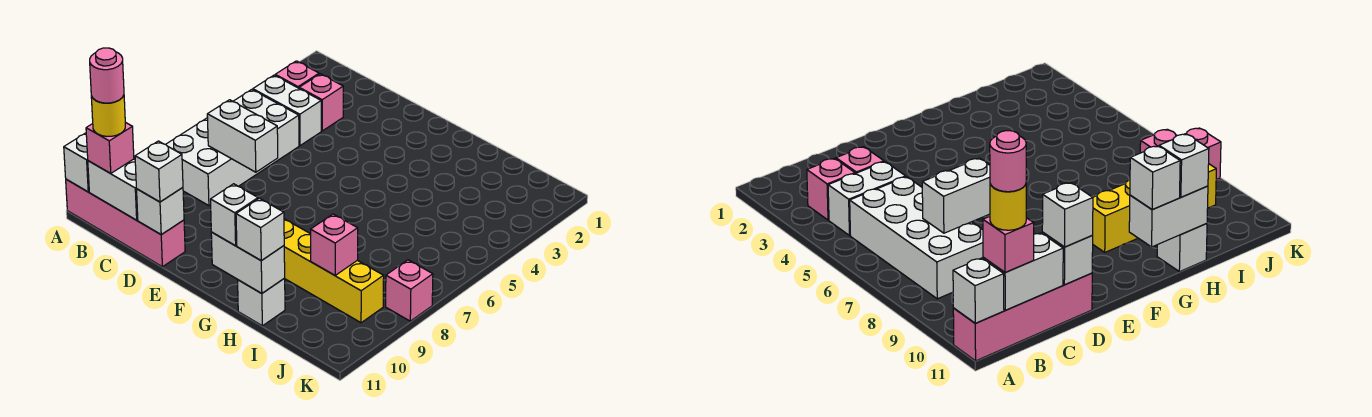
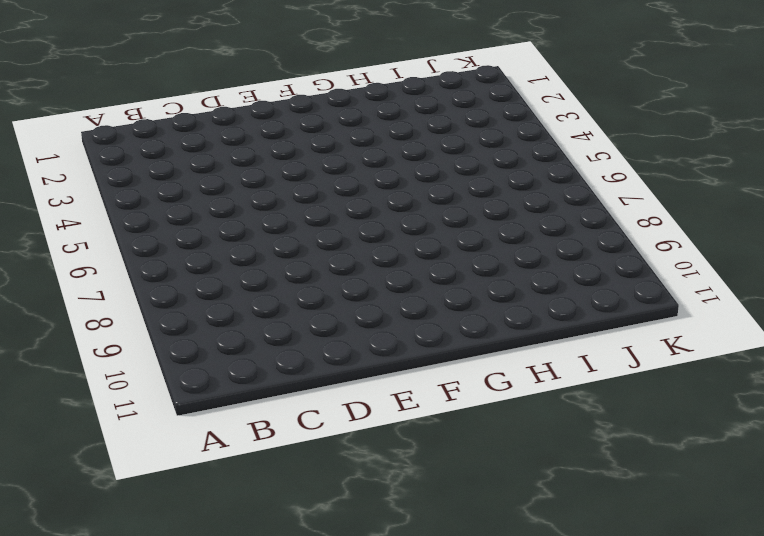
none -> pink brick A11:D11 level 1
none -> pink brick B3 level 1
none -> white brick B4:C4 level 1

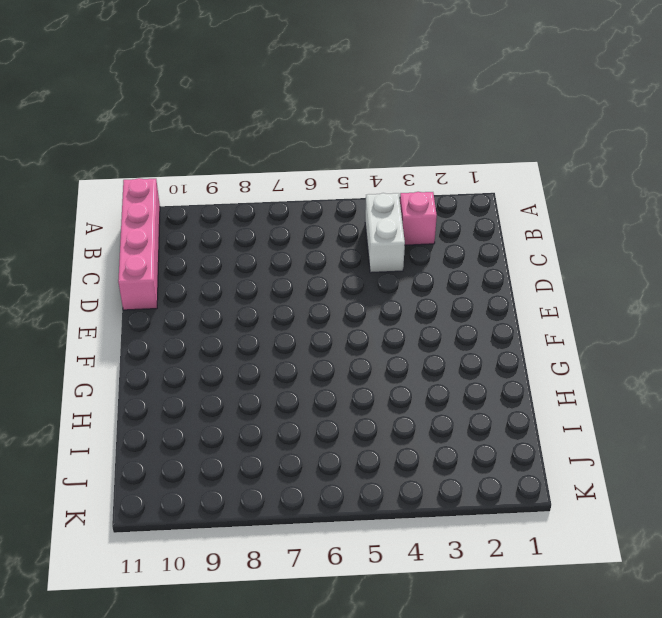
none -> white brick B5:C8 level 1
none -> pink brick C3 level 1
none -> yellow brick G9:J9 level 1

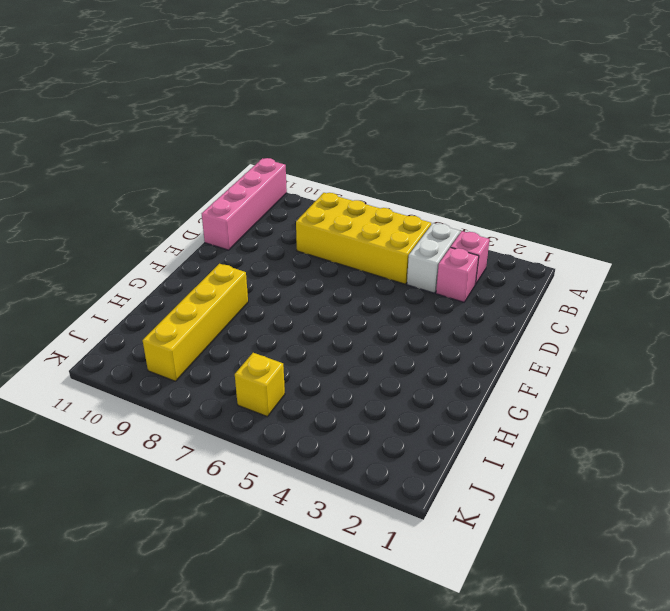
yellow brick B5:C8 level 1 -> white brick B5:C8 level 1
yellow brick J6 level 1 -> none
none -> white brick H11 level 1
none -> pink brick K8 level 1
none -> white brick A11 level 2

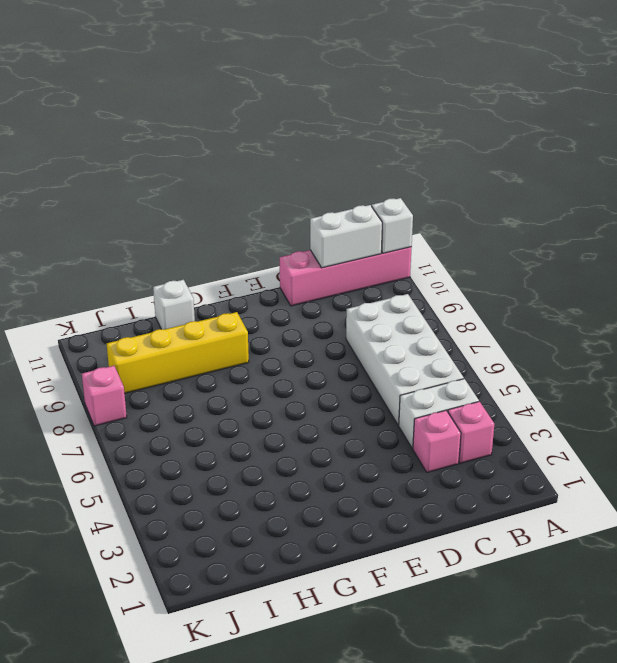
none -> white brick C7:D7 level 2
none -> white brick D11 level 2
none -> white brick G11:H11 level 2

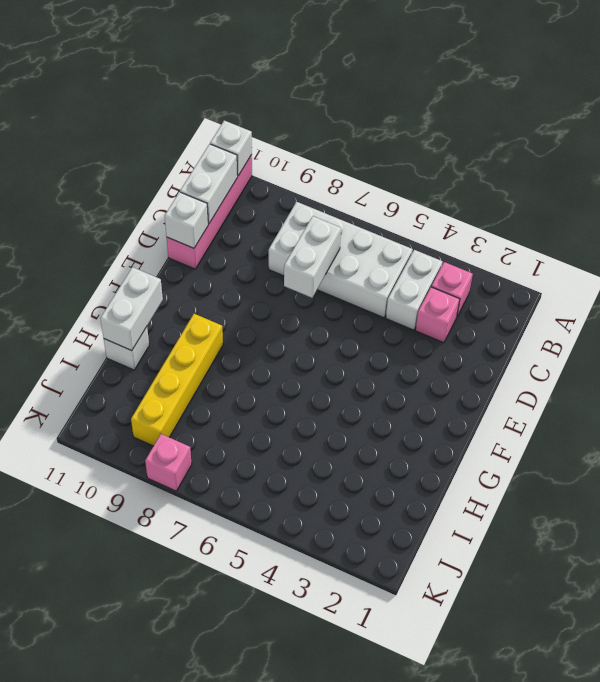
none -> pink brick I9 level 2
none -> pink brick B11 level 3
none -> white brick D11 level 3

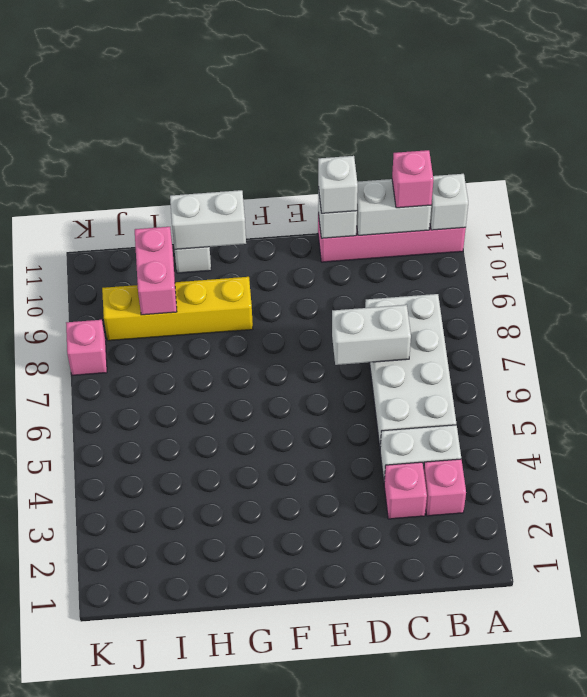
pink brick I9:I10 level 2 -> pink brick I9 level 2
none -> white brick G11 level 3
none -> white brick H11 level 3
none -> yellow round brick B11 level 4

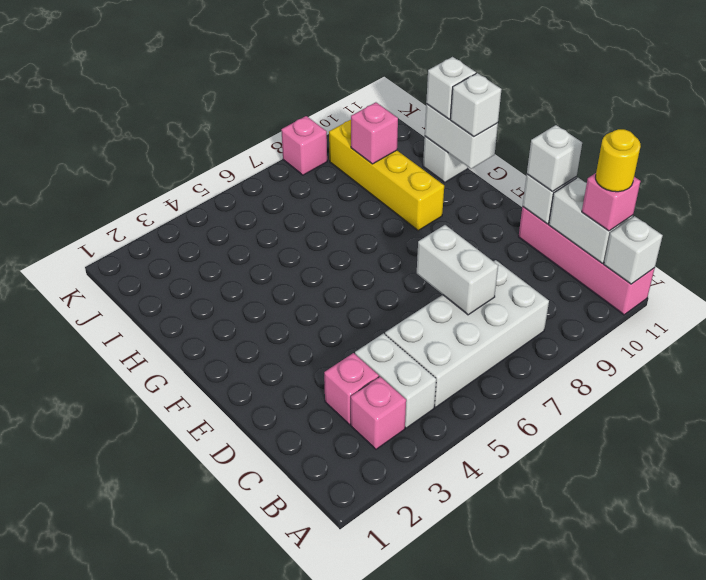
none -> pink round brick B11 level 5

